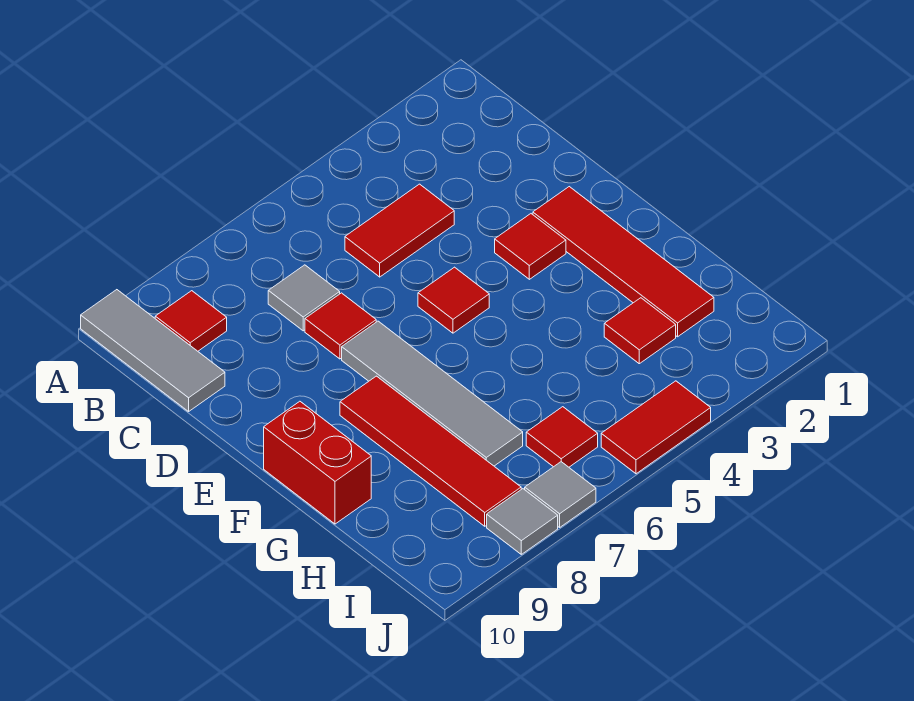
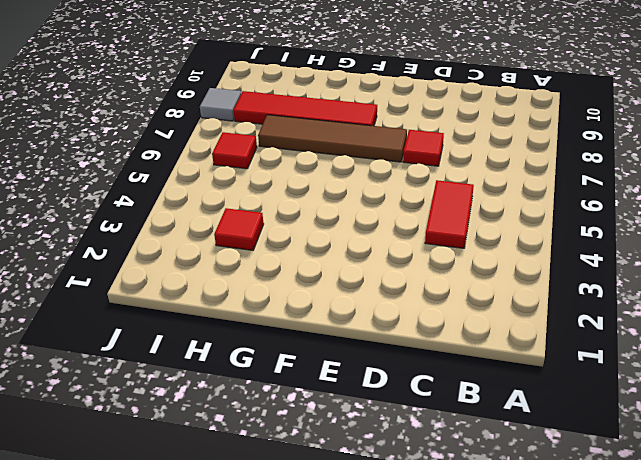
brown tile E7:H7 level 1 -> grey tile E7:H7 level 1
none -> grey tile A10:C10 level 1
none -> red tile B9 level 1
none -> grey tile C7 level 1

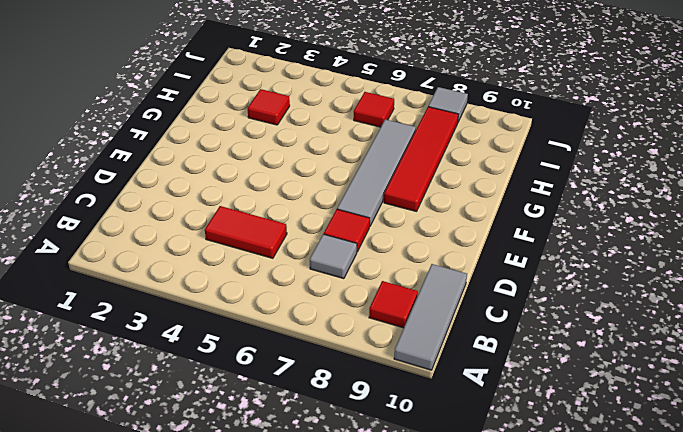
none -> red tile E2:H2 level 1
none -> red tile E3 level 1
none -> red tile E5 level 1

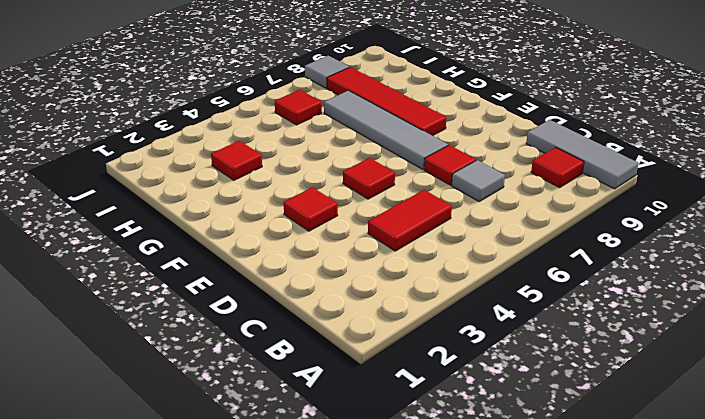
none -> red tile E2:H2 level 1
none -> red brick F10:G10 level 1
none -> red tile J4:J5 level 1

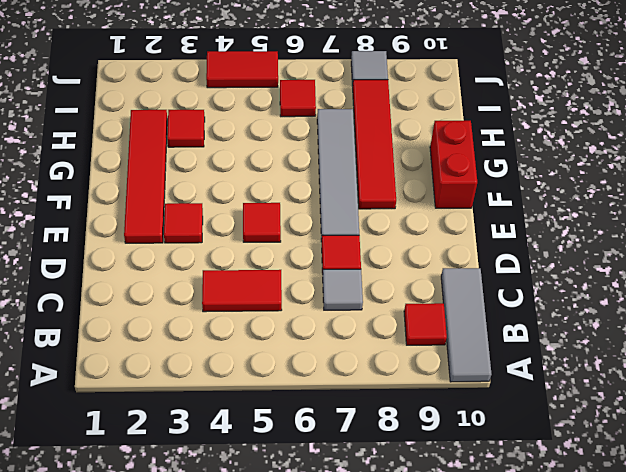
none -> grey tile J7 level 1

